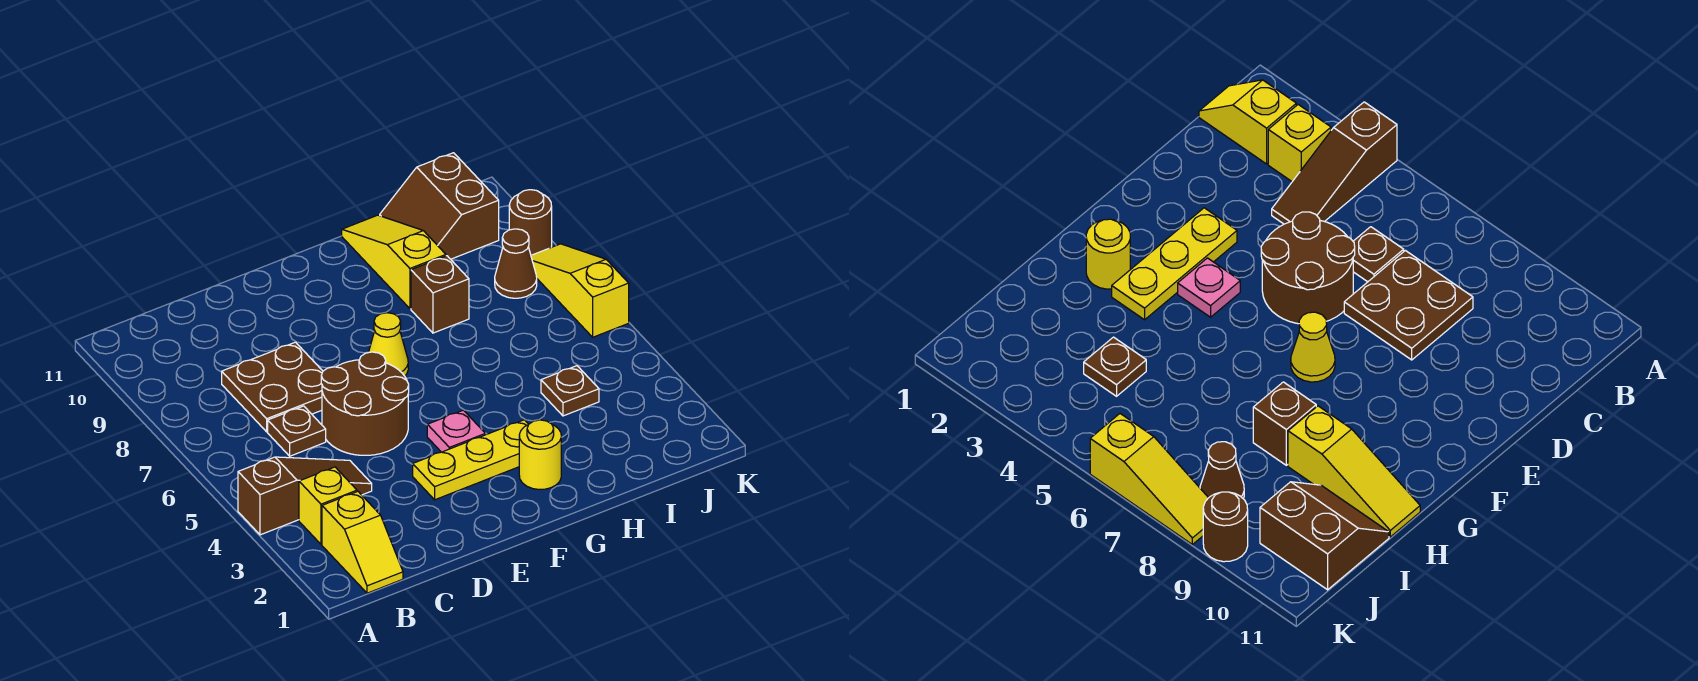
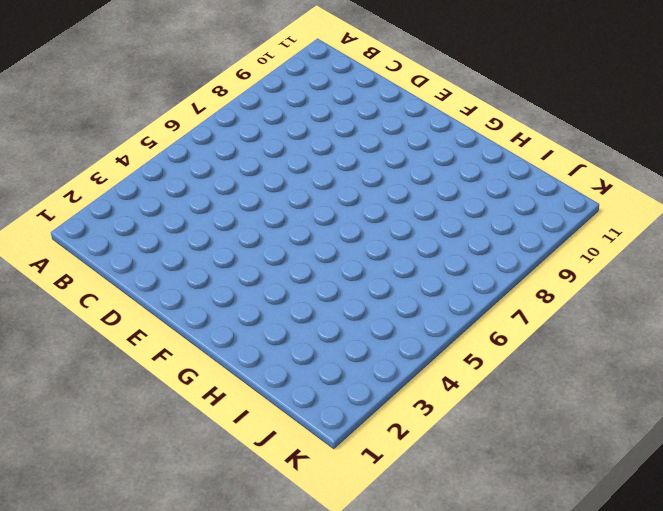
none -> brown slope A4:C4 level 1 top A
none -> yellow slope B1:B2 level 1 top 2
none -> yellow brick B3 level 1

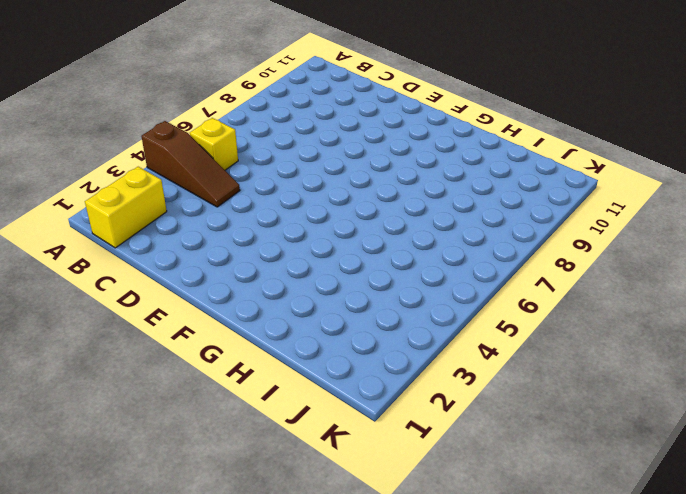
yellow brick B1:B2 level 1 -> yellow slope B1:B2 level 1 top 2
yellow brick B5 level 1 -> yellow brick B3 level 1
none -> brown plate C6 level 1
none -> brown plate C7:D8 level 1
none -> brown round brick D5:E6 level 1

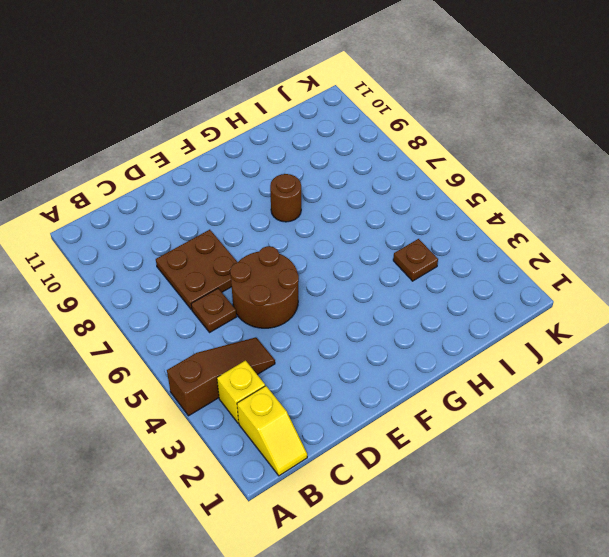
brown round brick G8 level 1 -> brown round brick K9 level 1
none -> yellow plate E3:G3 level 1
none -> pink plate F4 level 1
none -> yellow cone F7 level 1

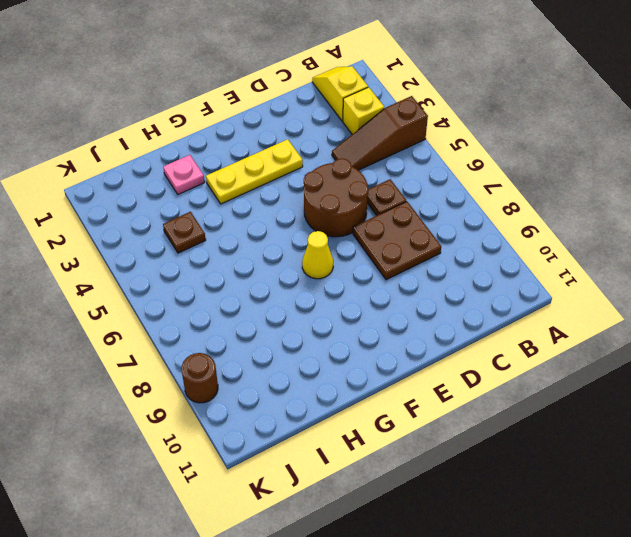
pink plate H2 level 1 -> pink plate F4 level 1
none -> yellow round brick G2 level 1
none -> brown brick H8 level 1
none -> yellow slope H9:H11 level 1 top 9

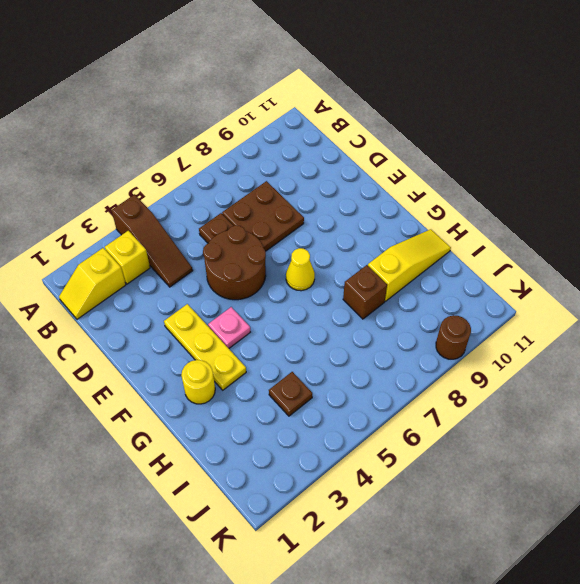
none -> brown slope I10:J11 level 1 top J
none -> brown cone J8 level 1
none -> yellow slope K6:K8 level 1 top 6

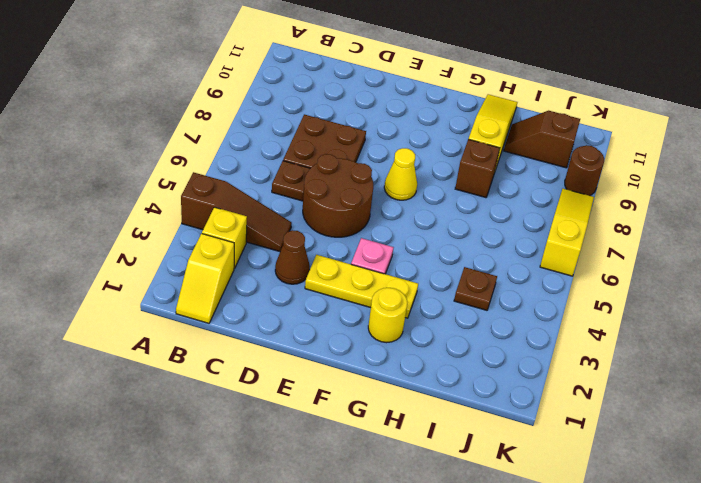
brown cone D3 level 1 -> brown cone J8 level 1
brown slope I10:J10 level 1 top J -> brown slope I10:J11 level 1 top J

